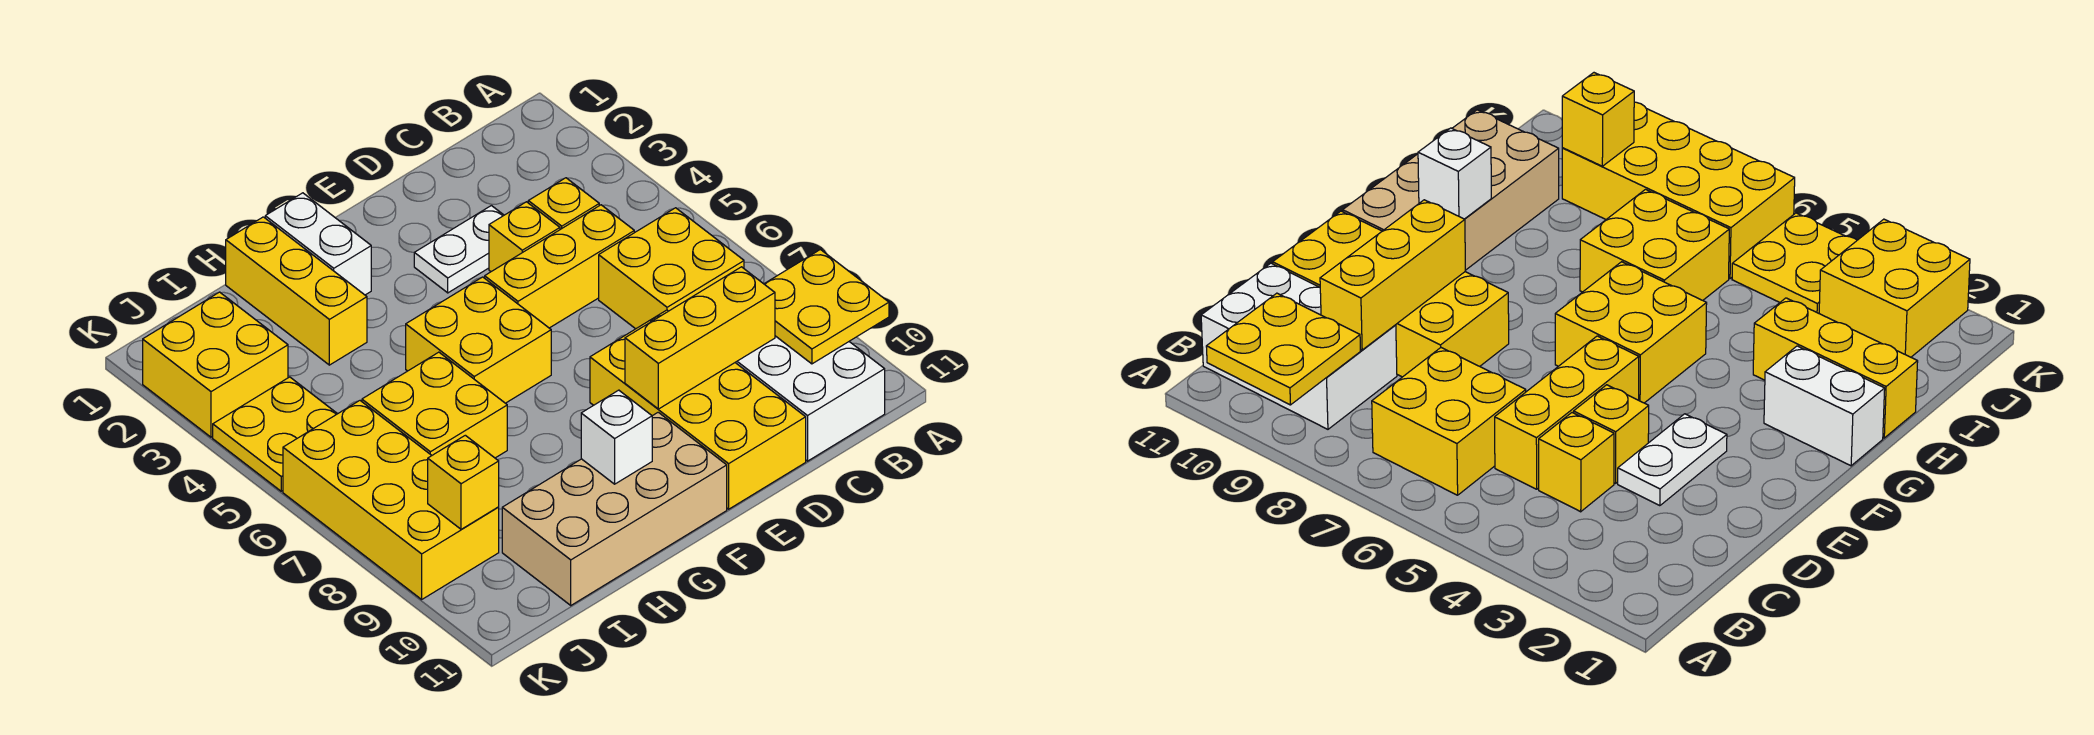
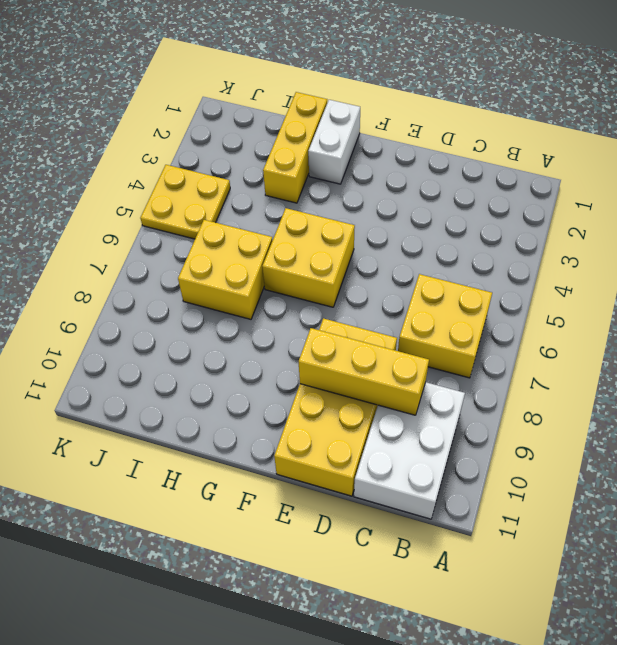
none -> yellow brick C4 level 1
none -> yellow brick C5:E5 level 1
none -> white plate D3:E3 level 1

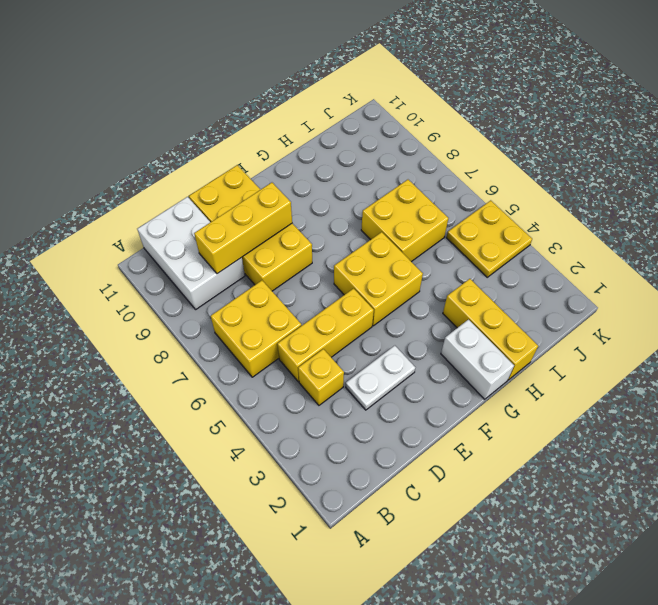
none -> yellow brick D4 level 1
none -> tan brick F10:I11 level 1
none -> yellow brick J2:K3 level 1

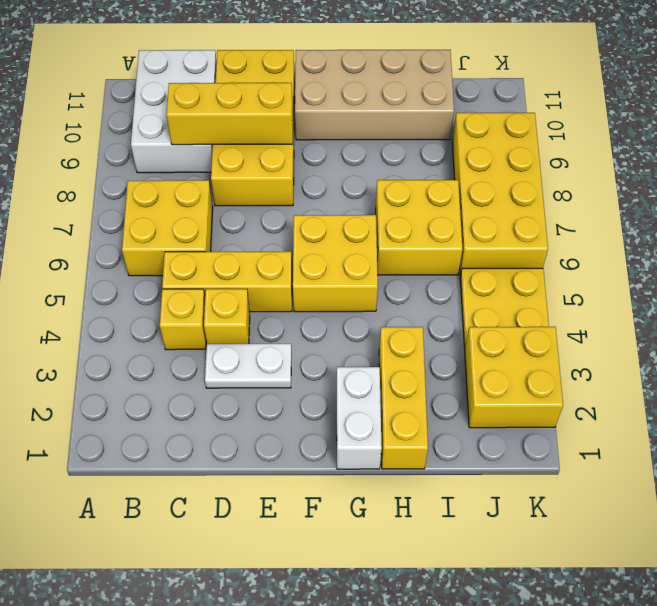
none -> yellow plate A9:B10 level 2
none -> white brick G10 level 2
none -> yellow brick J9 level 2

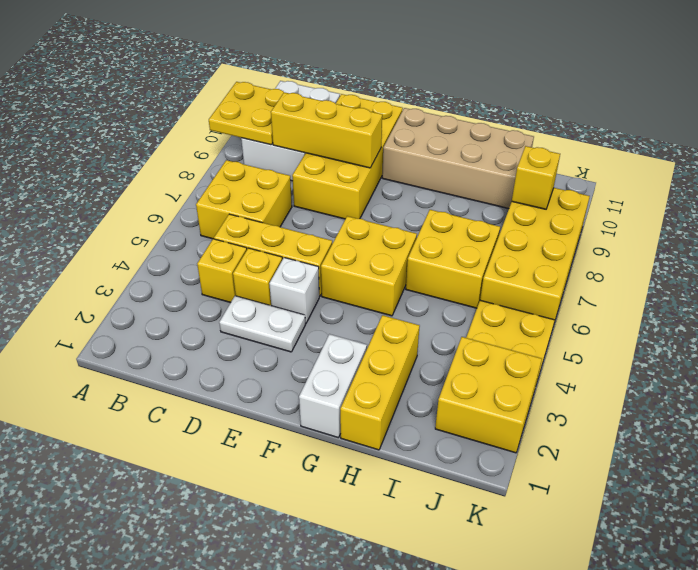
white brick E4 level 1 -> white brick G10 level 2

